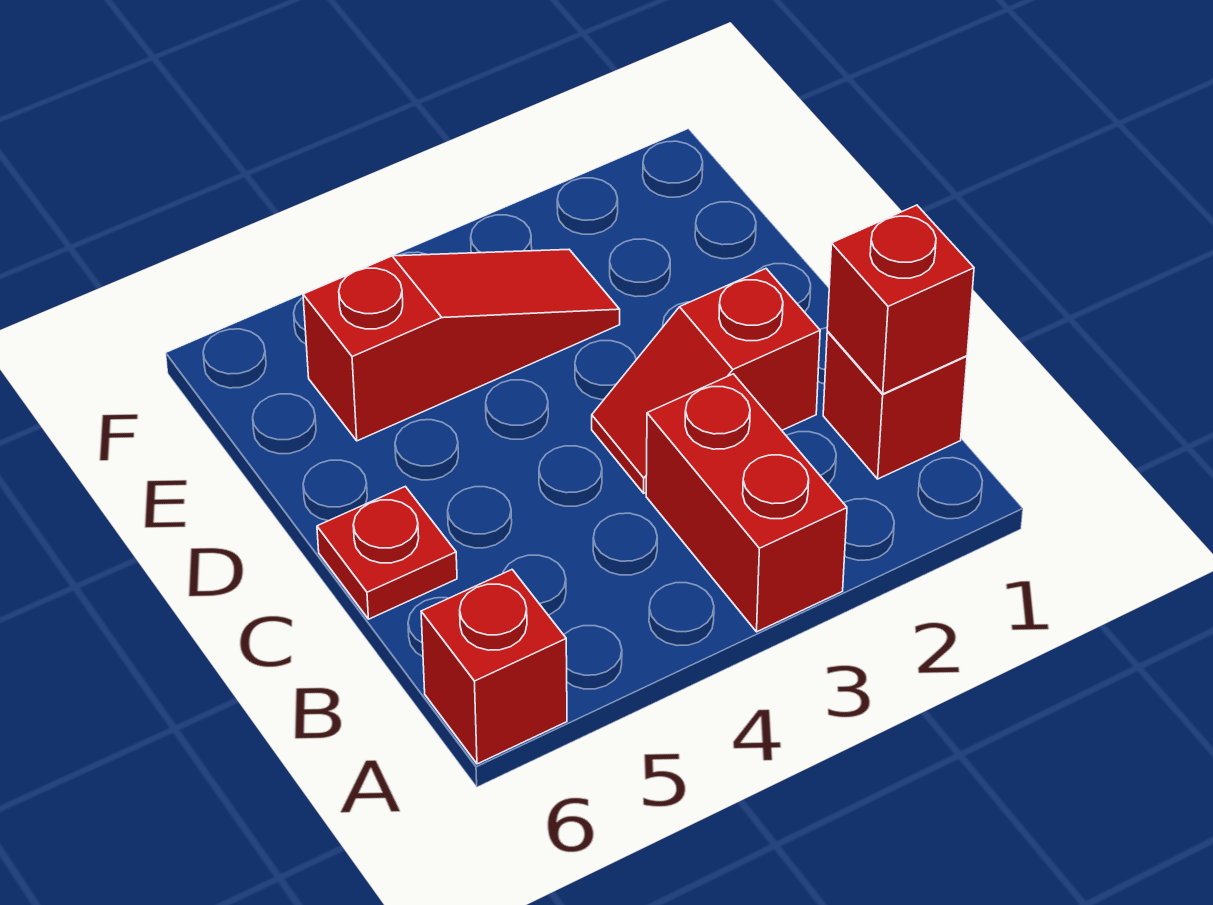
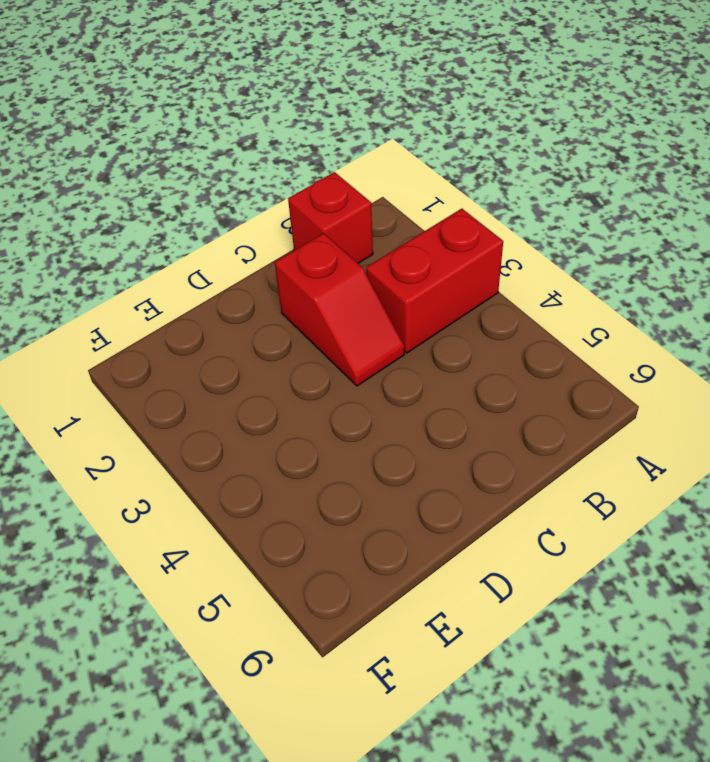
none -> red brick A6 level 1
none -> red plate C6 level 1

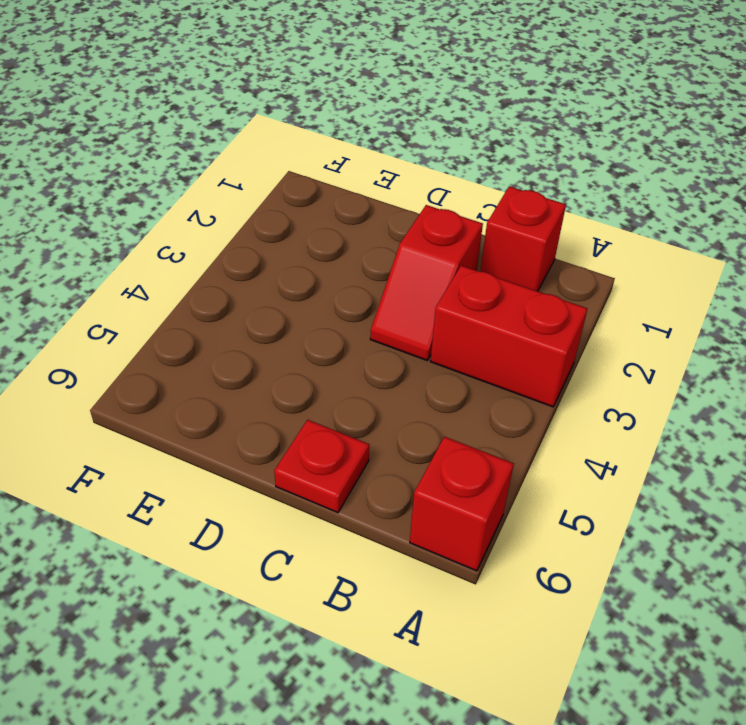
none -> red slope E3:E5 level 1 top 5
none -> red brick B1 level 2

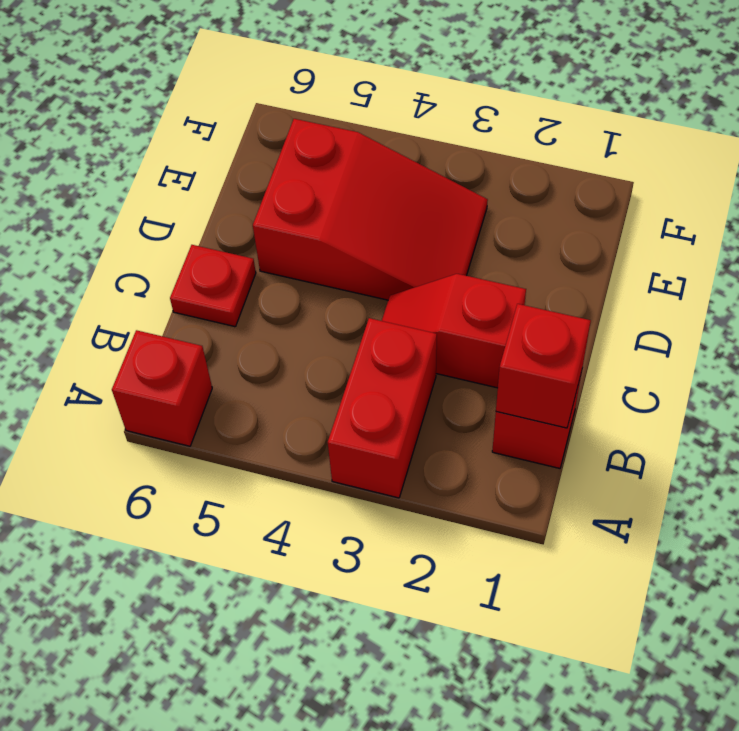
red slope D3:E5 level 1 top 5 -> red slope E3:E5 level 1 top 5

